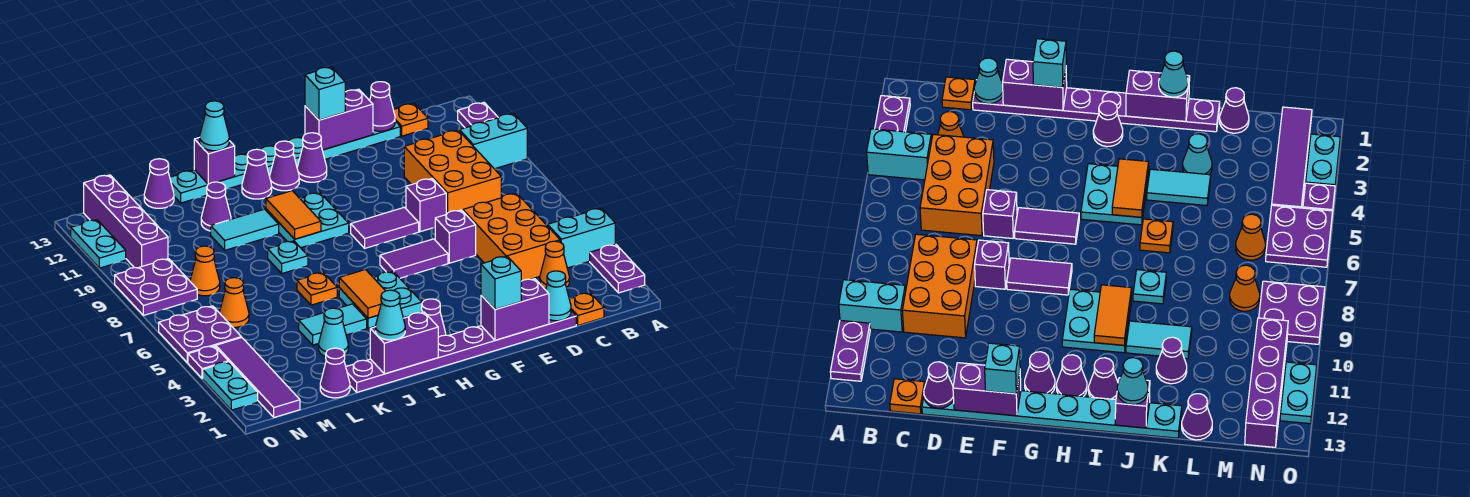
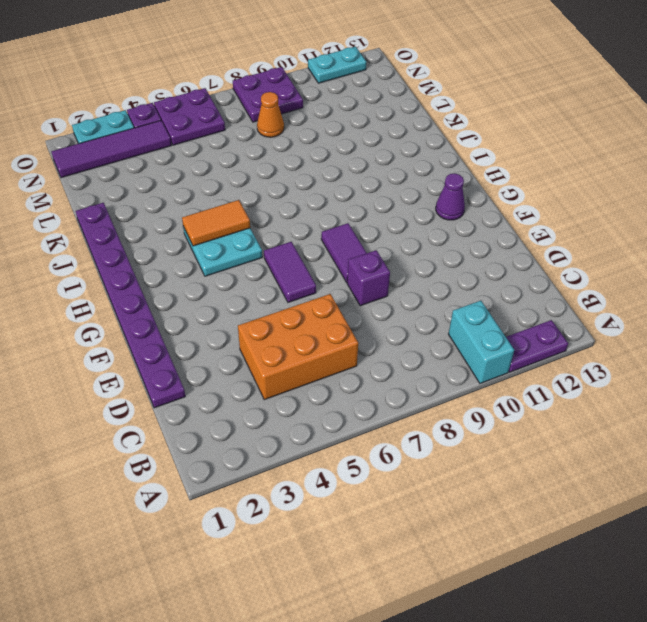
none -> purple plate A2:A3 level 1
none -> cyan brick A4:B4 level 1
none -> orange plate C1 level 1
none -> orange cone C3 level 1

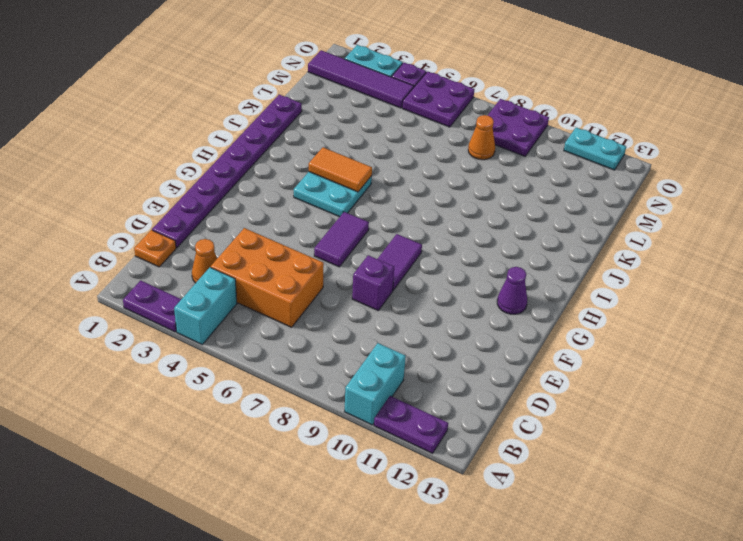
none -> orange brick C8:D10 level 1
none -> orange plate C13 level 1
none -> cyan plate D13:K13 level 1
none -> purple brick E6 level 1

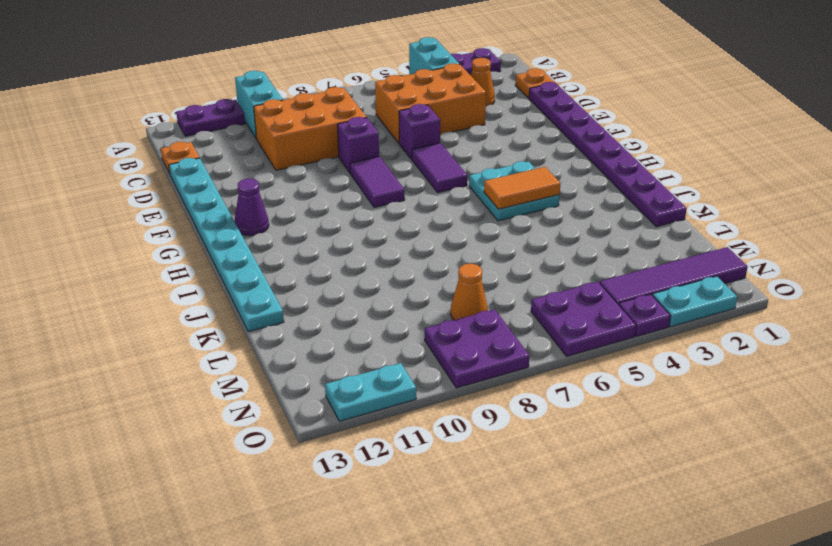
none -> purple cone H2 level 1
none -> cyan plate H9:I10 level 1
none -> purple cone H12 level 1
none -> purple cone I12 level 1

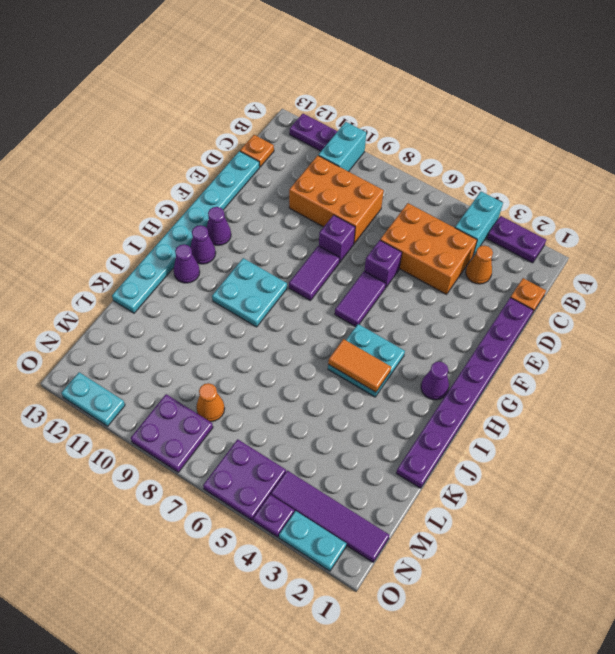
none -> cyan tile J4:K4 level 1
none -> orange plate J6 level 1
none -> cyan plate J8 level 1
none -> cyan tile J10:K10 level 1

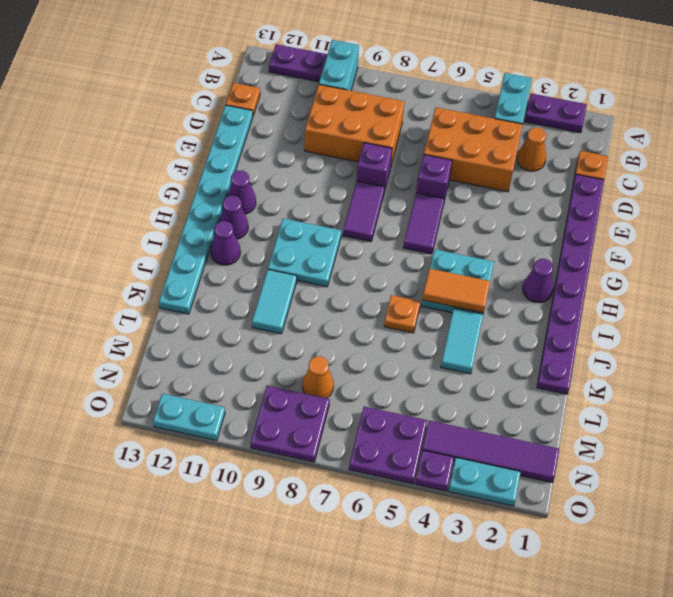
none -> cyan plate J8 level 1
none -> cyan cone K3 level 1
none -> purple cone K11 level 1
none -> purple cone L1 level 1

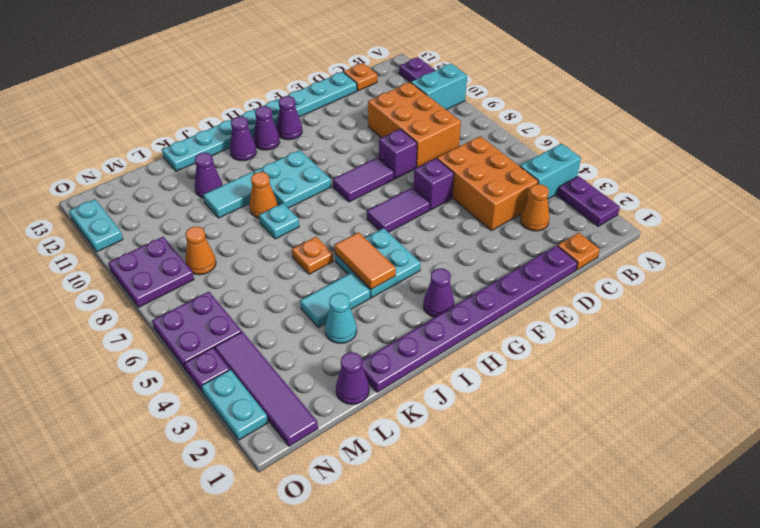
orange cone J9 level 1 -> orange cone M6 level 1
none -> purple cone L13 level 1
none -> purple brick N10:N13 level 1
none -> cyan cone D1 level 2
none -> purple cone D13 level 2

